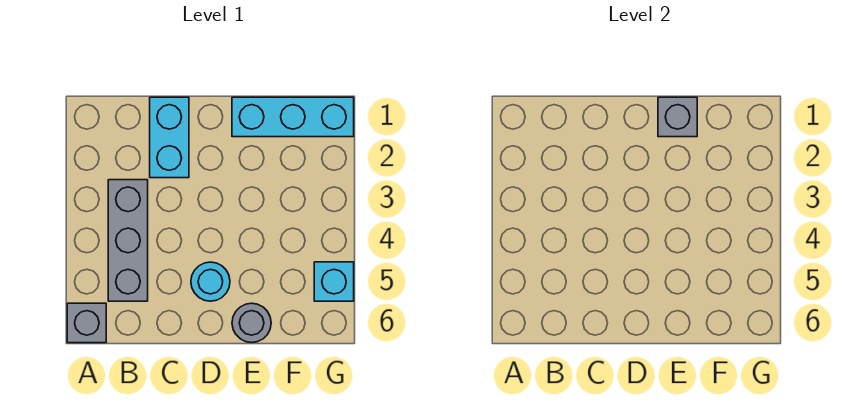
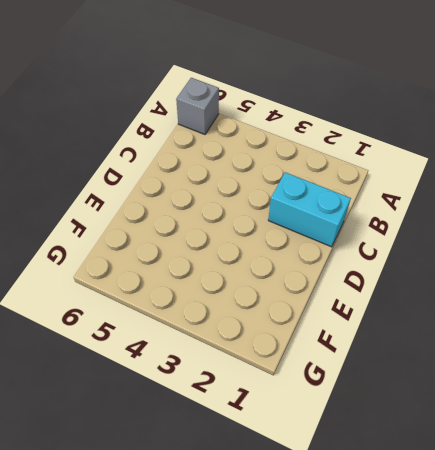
none -> grey brick B3:B5 level 1
none -> cyan round brick D5 level 1

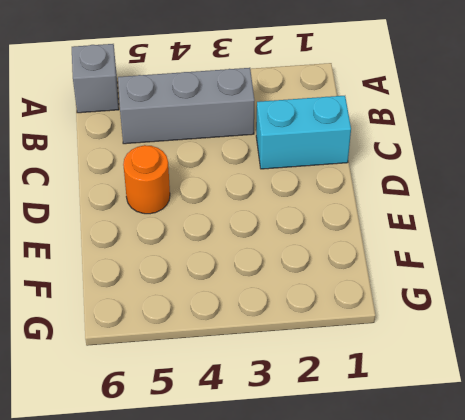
orange round brick D5 level 1 -> cyan round brick D5 level 1
none -> cyan brick E1:G1 level 1
none -> grey round brick E6 level 1

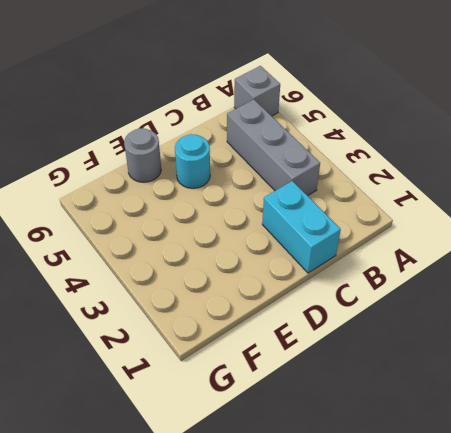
none -> cyan brick E1:G1 level 1
none -> cyan brick G5 level 1

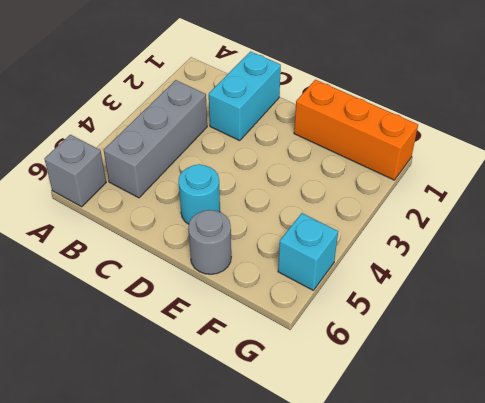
orange brick E1:G1 level 1 -> cyan brick E1:G1 level 1
none -> grey brick E1 level 2

